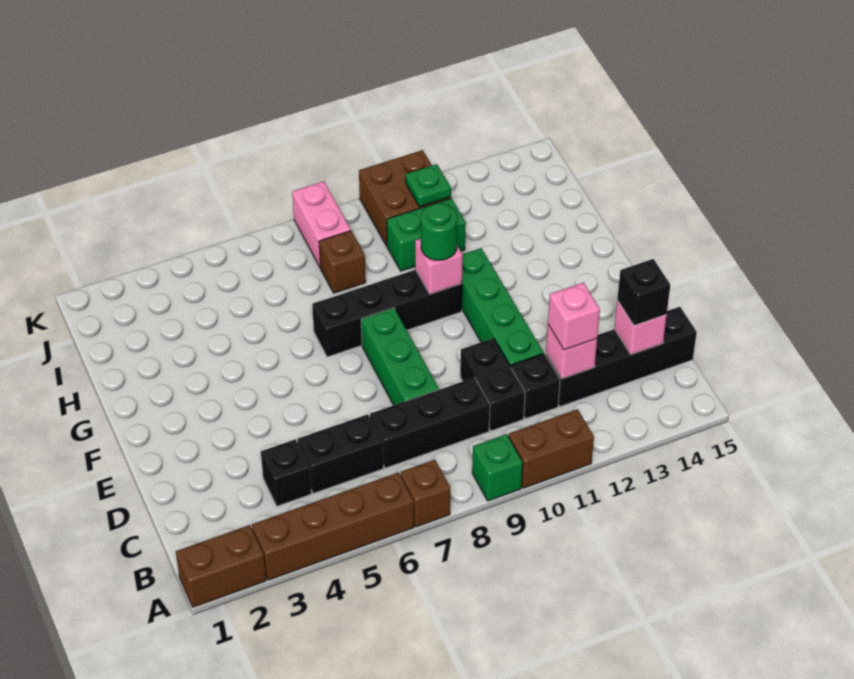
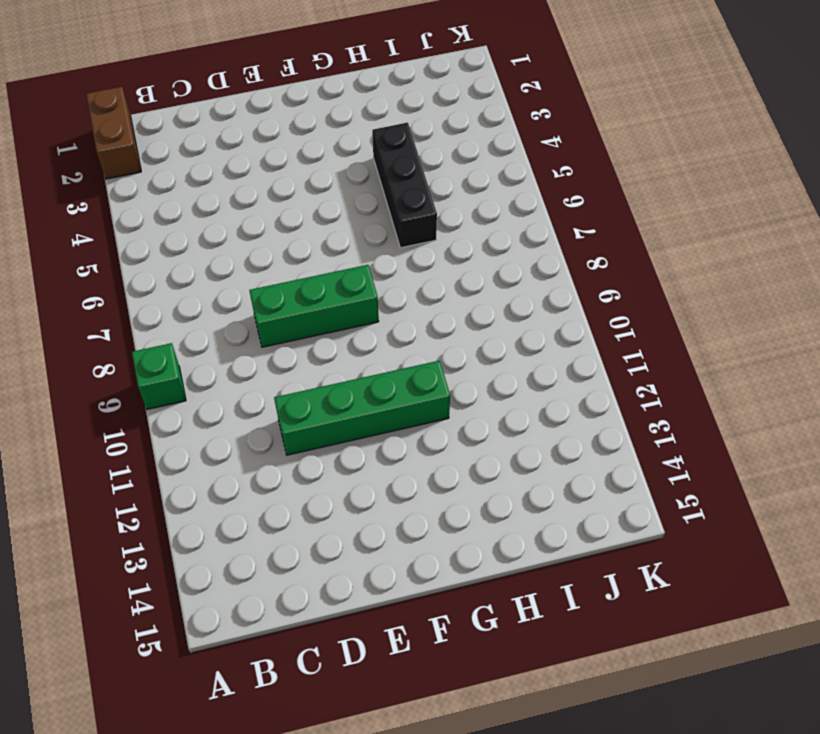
black brick H4:H6 level 1 -> black brick C7:C9 level 1
none -> brown brick A3:A6 level 1
none -> brown brick A7 level 1
none -> brown brick A10:A11 level 1

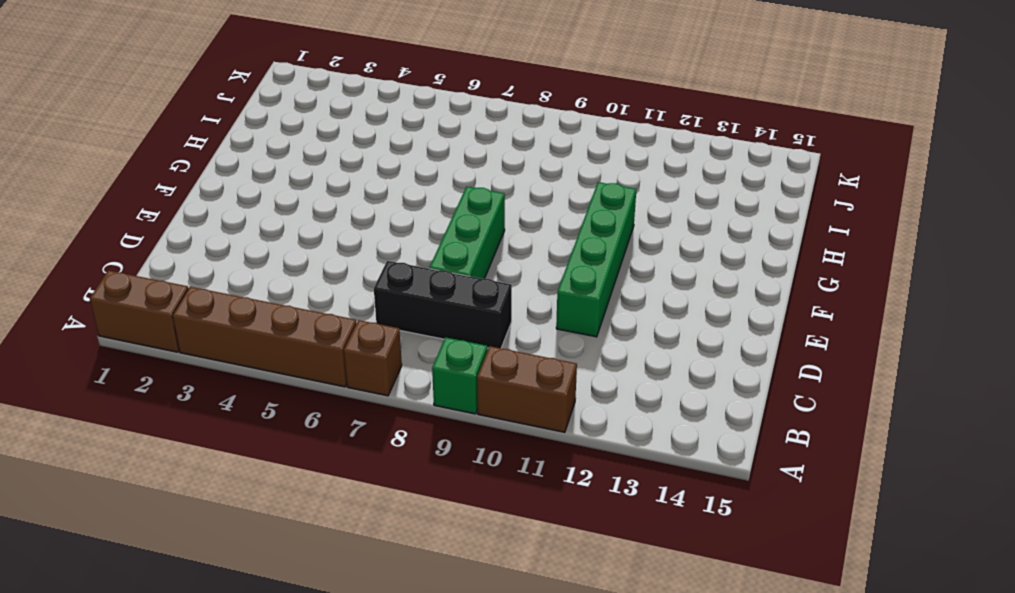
none -> black brick C4 level 1
none -> black brick C5:C6 level 1
none -> black brick C10:D10 level 1

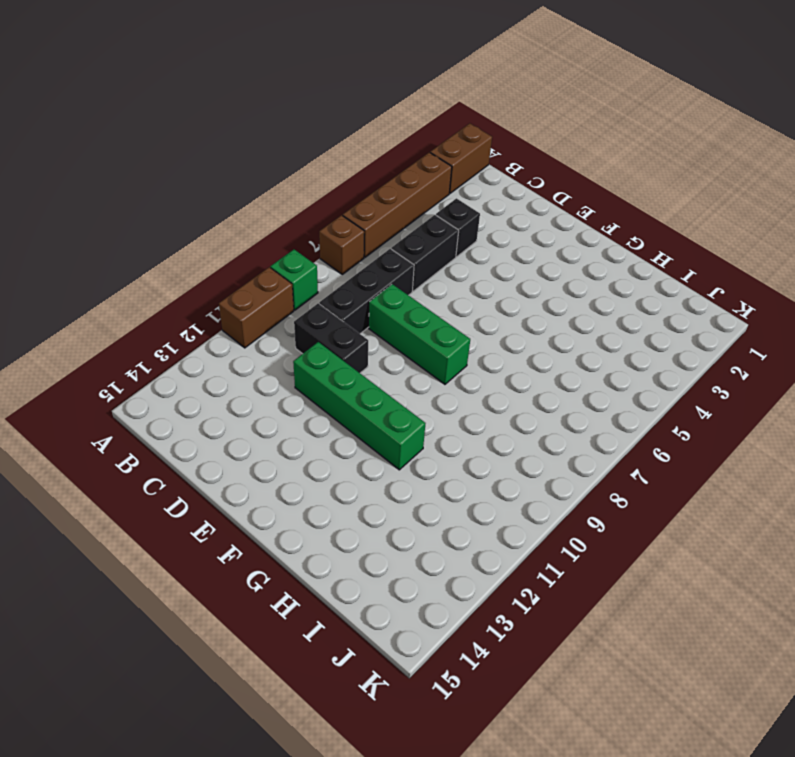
none -> black brick C11 level 1
none -> black brick C12:C15 level 1
none -> black brick G7:G10 level 1

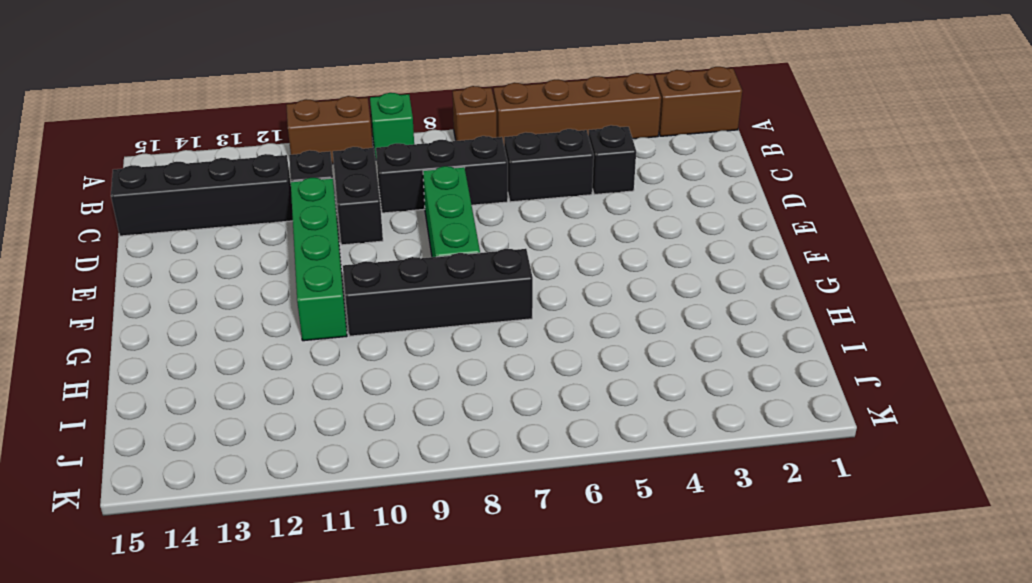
none -> brown brick I8 level 1
none -> green brick I10:I11 level 1
none -> pink brick J8:K8 level 1

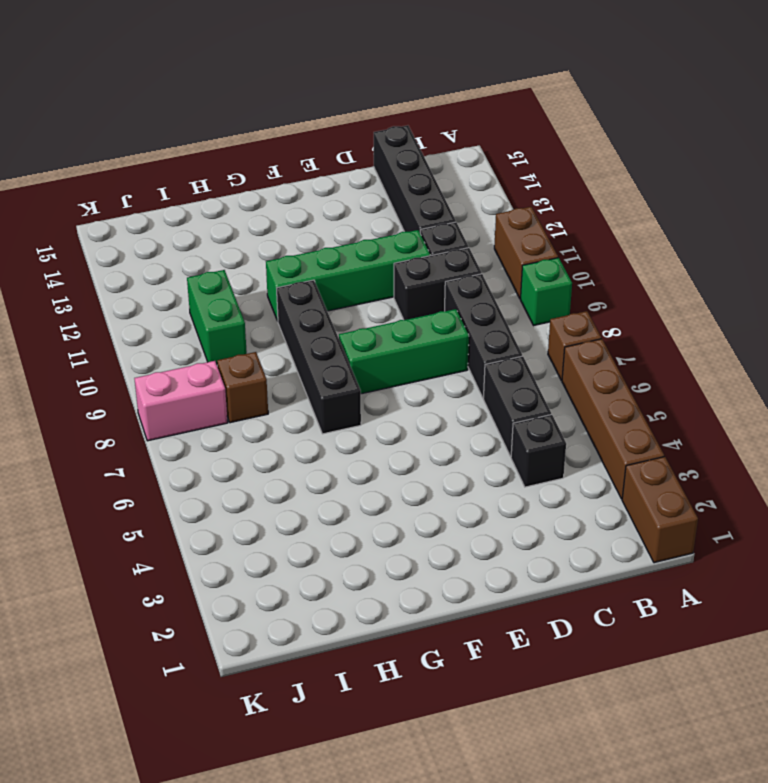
none -> brown brick J10:K11 level 1
none -> pink brick C12 level 2
none -> pink brick C14 level 2

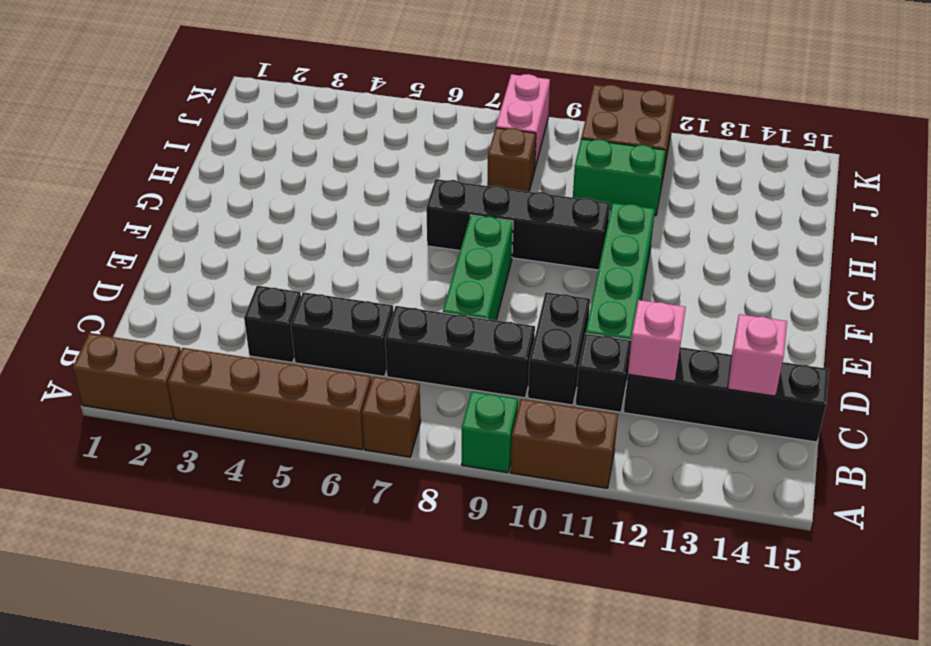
none -> pink brick G10 level 2
none -> green plate J11 level 2
none -> pink brick C12 level 3

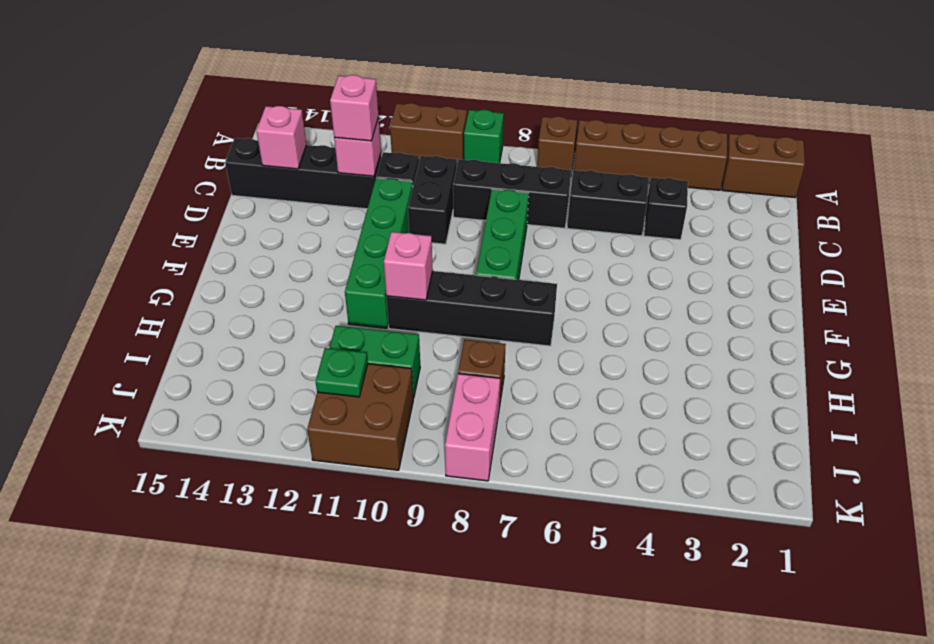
none -> black brick C14 level 3
none -> green round brick G10 level 3

